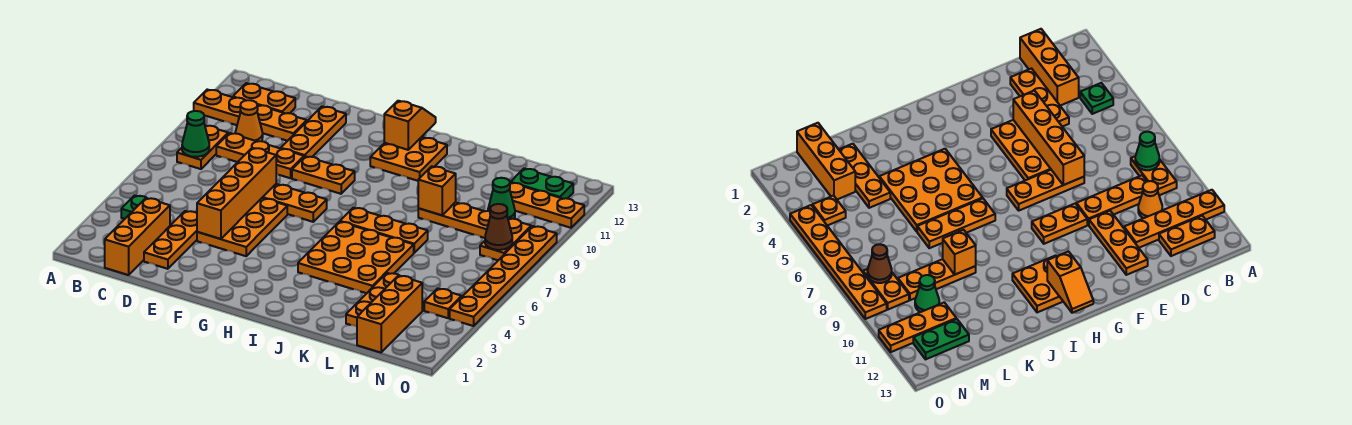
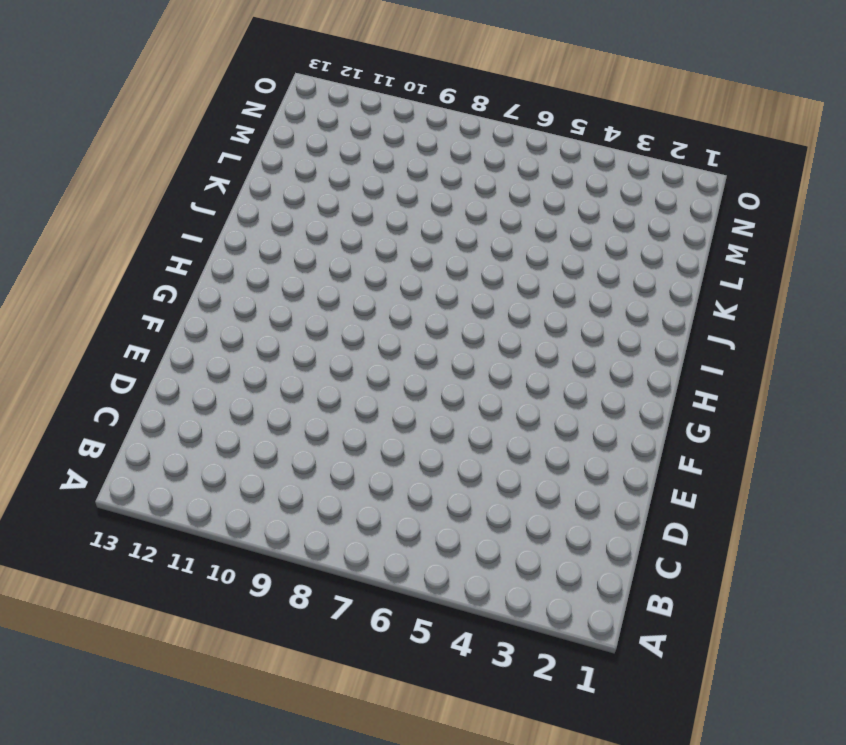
none -> orange plate A11:D11 level 1
none -> green plate B4 level 1
none -> orange plate B8:B9 level 1

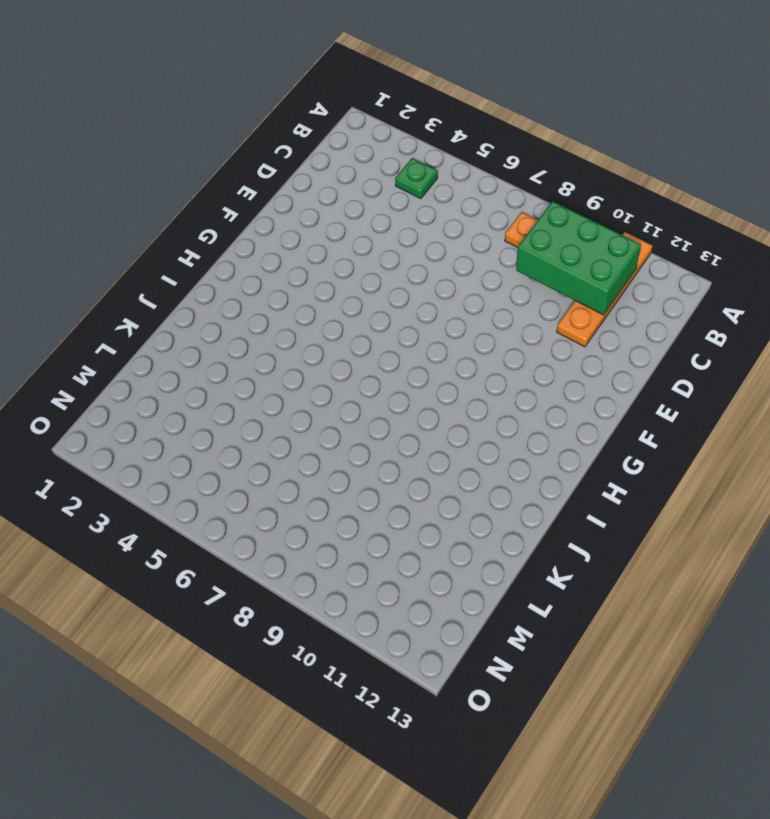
green brick B9:C11 level 2 -> none
none -> orange plate B12:C12 level 1
none -> orange brick C1:C3 level 1
none -> orange plate C9:E9 level 1

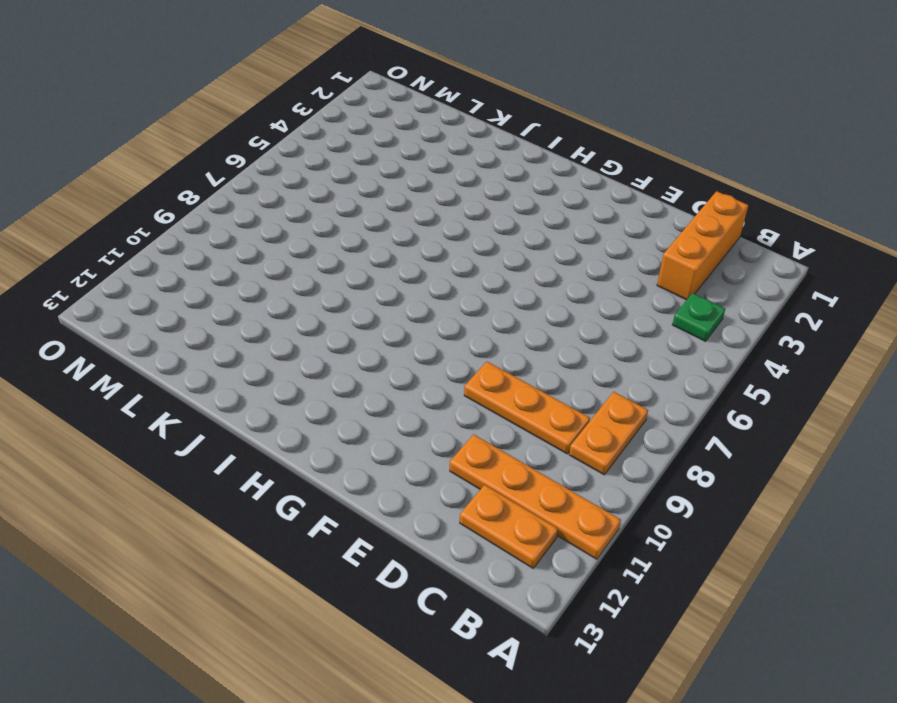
none -> orange cone C10 level 1
none -> orange plate D2:D4 level 1
none -> orange plate E4:F6 level 1

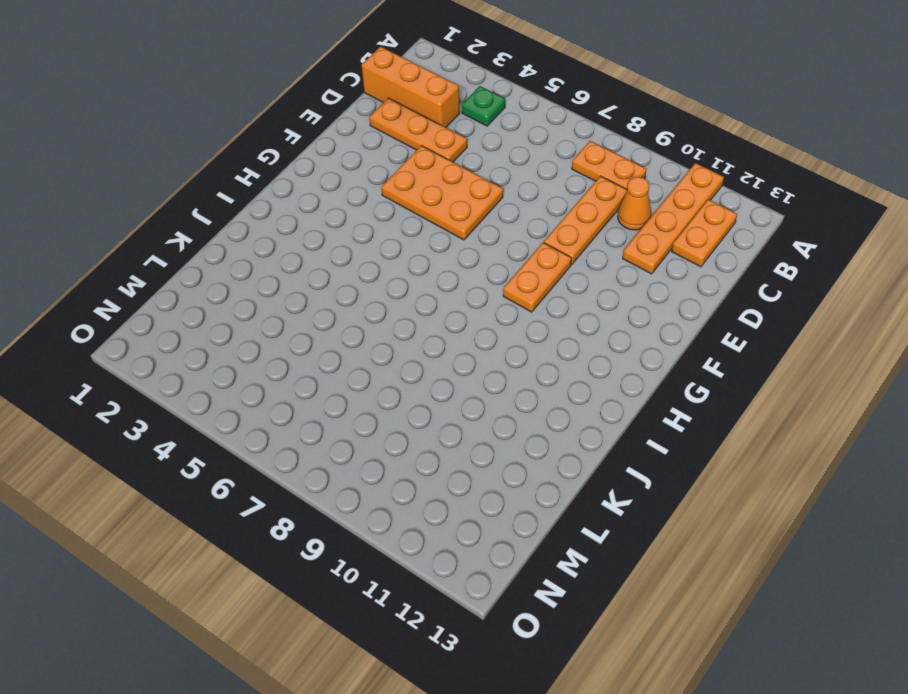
none -> orange plate E7:G7 level 1
none -> orange plate E10:E12 level 1
none -> orange plate H11:I12 level 1

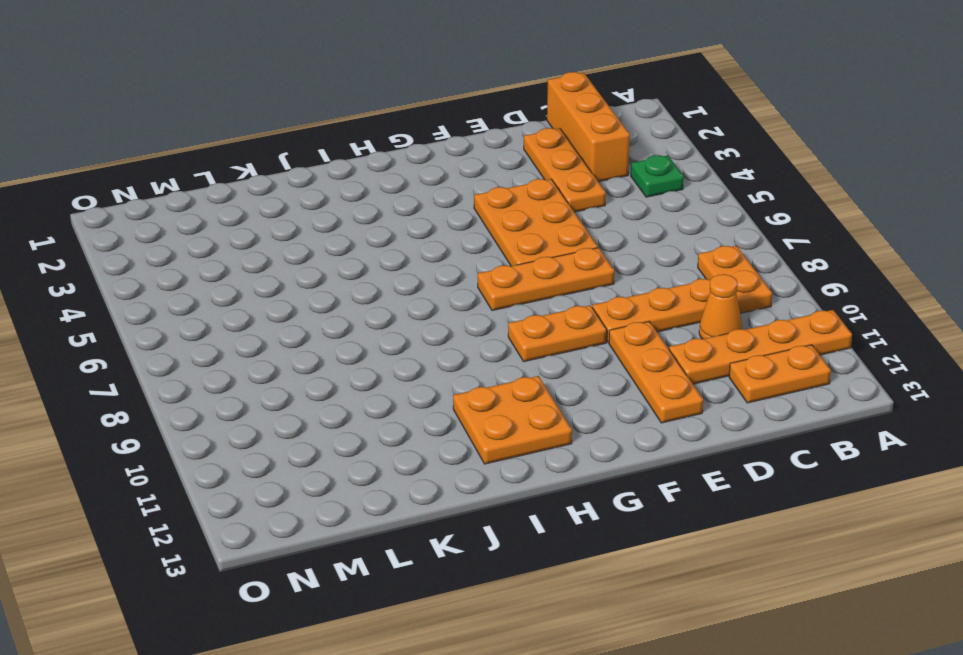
none -> orange plate I4:K6 level 1
none -> orange plate I7:K7 level 1
none -> orange plate K9:M9 level 1

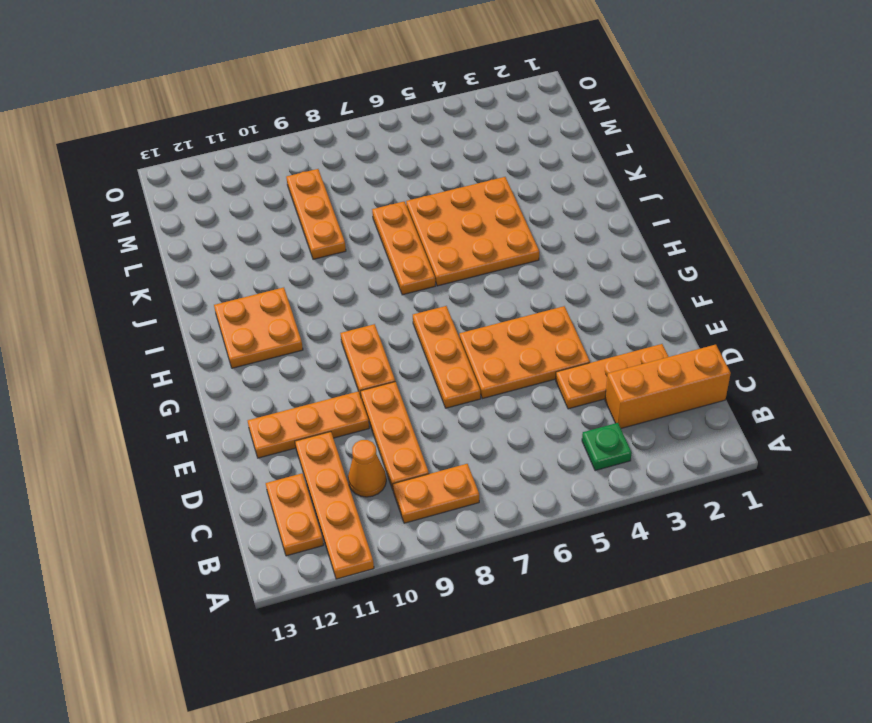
none -> orange plate L2:L4 level 1
none -> orange brick M1:M3 level 1
none -> green cone M10 level 1

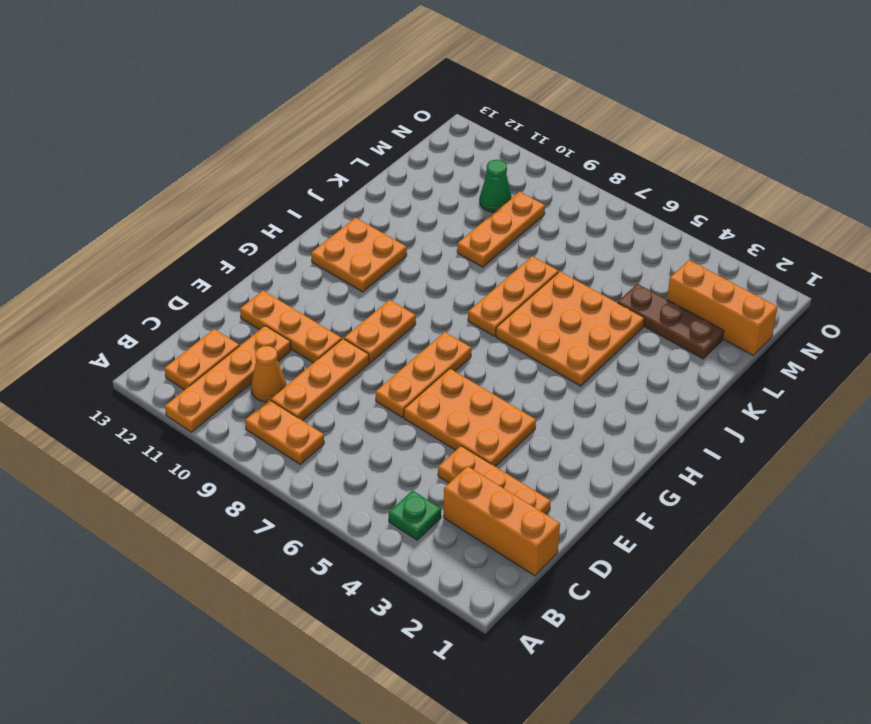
brown plate L2:L4 level 1 -> orange plate L2:L4 level 1
none -> orange plate M11:O11 level 1
none -> green plate M12:N12 level 1
none -> orange plate N4 level 1

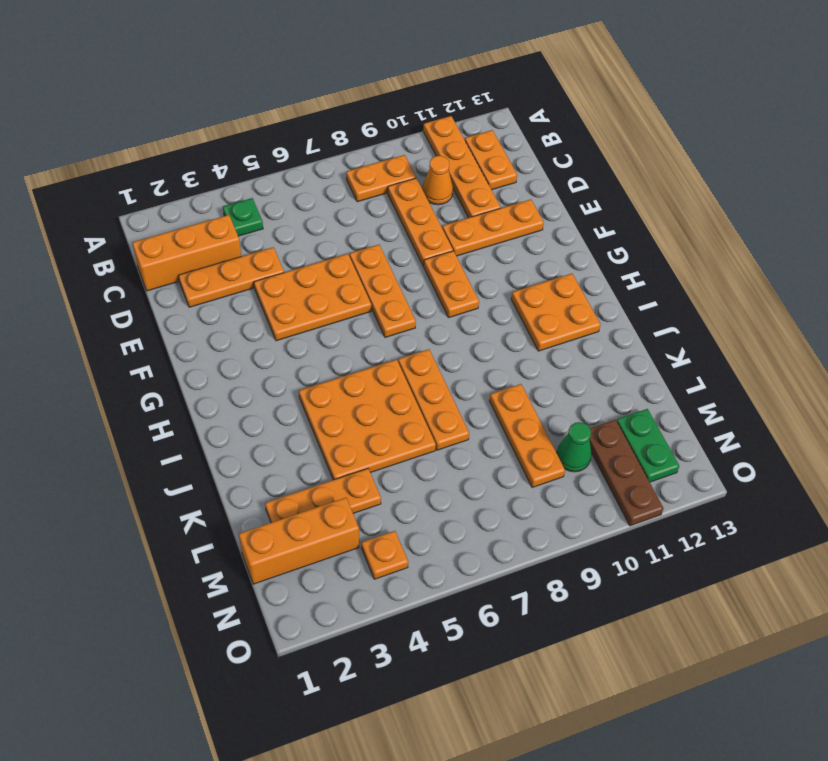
brown plate M11:O11 level 1 -> orange plate M11:O11 level 1
none -> orange plate N8:N9 level 1
none -> orange plate O4:O9 level 1
none -> green cone B8 level 2

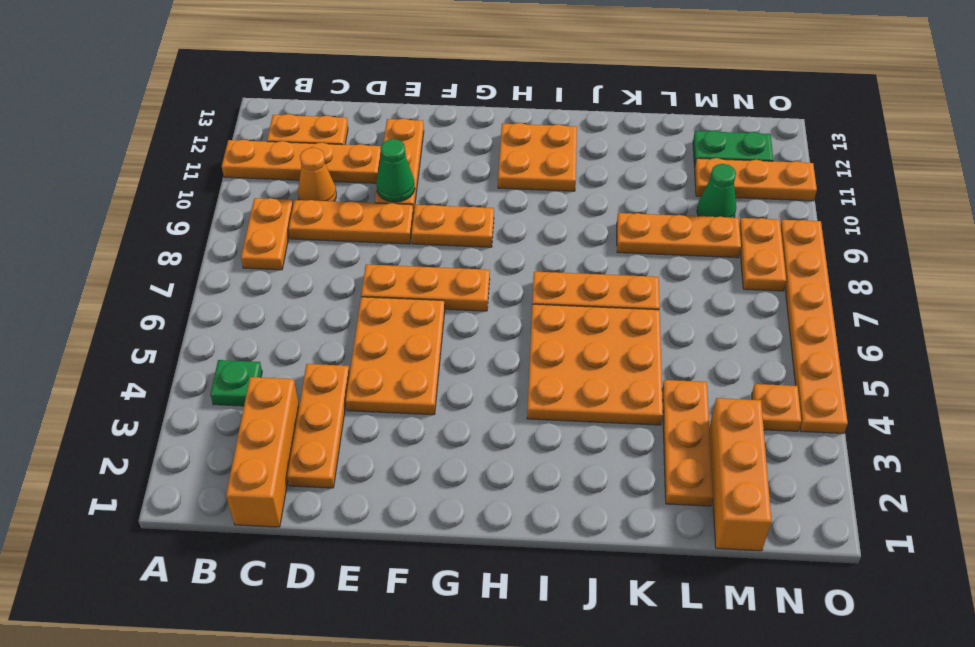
green cone E10 level 2 -> green cone B8 level 2
none -> orange brick E4:E7 level 2
none -> orange slope H12:H13 level 2 top 12
none -> orange brick K9 level 2

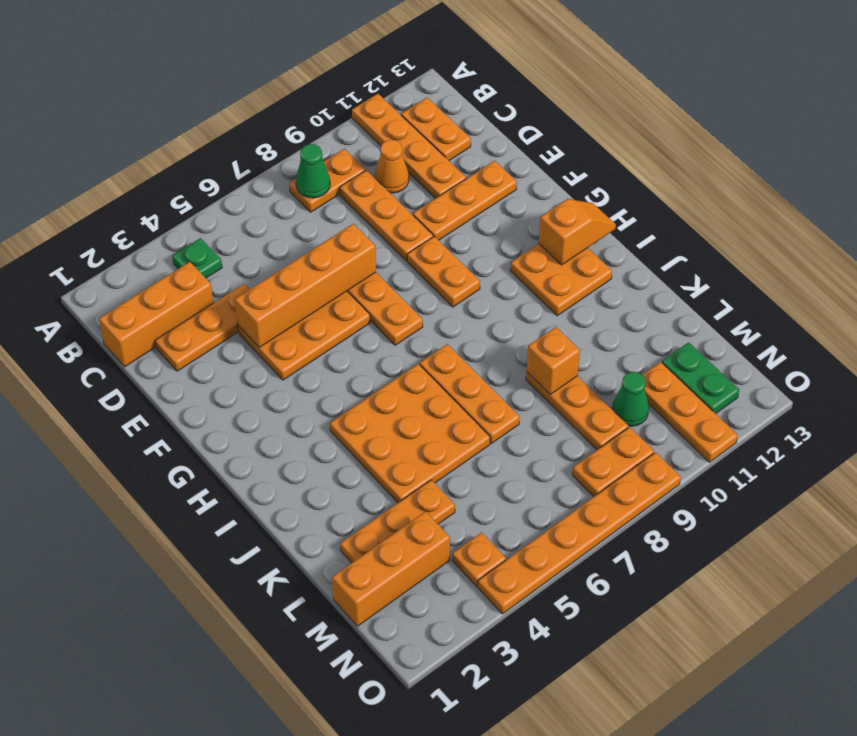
none -> brown cone N8 level 2

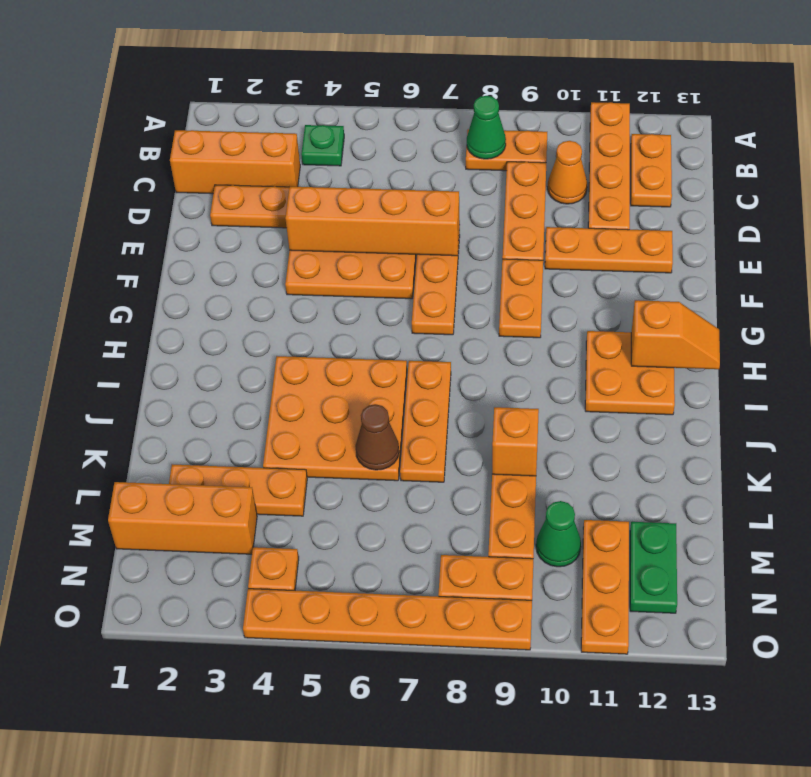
brown cone K6 level 2 -> brown cone N8 level 2

